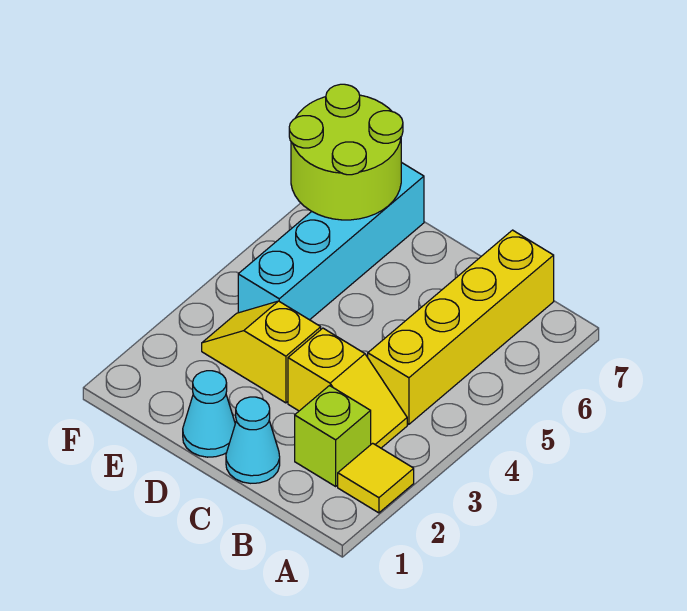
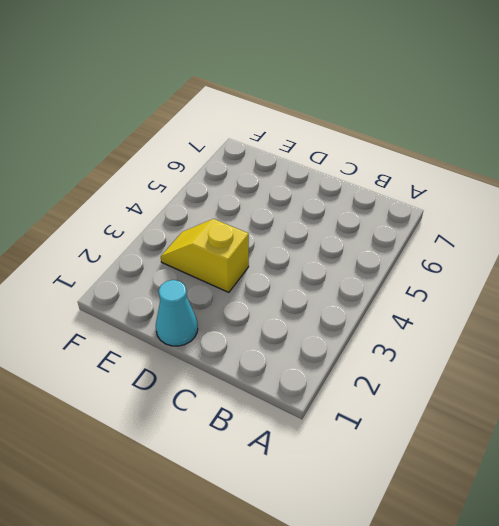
none -> yellow tile A2 level 1
none -> lime brick B2 level 1

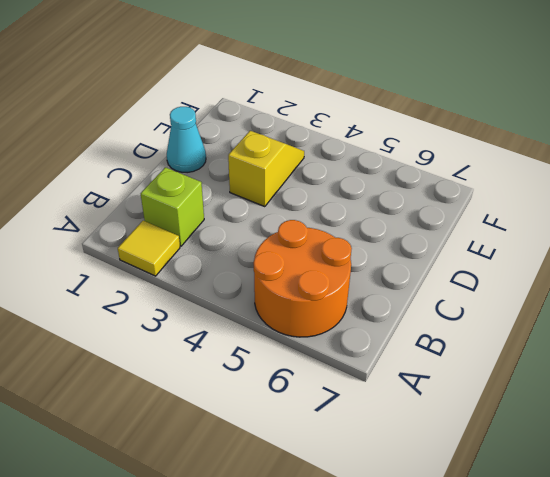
orange round brick A5:B6 level 1 -> yellow brick B4:B7 level 1
none -> yellow slope B3:C3 level 1 top C
none -> cyan cone C1 level 1

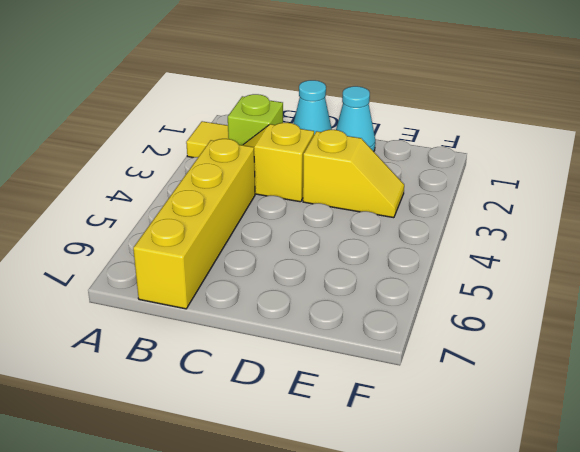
none -> cyan brick E4:E7 level 1
none -> lime round brick E6:F7 level 2

